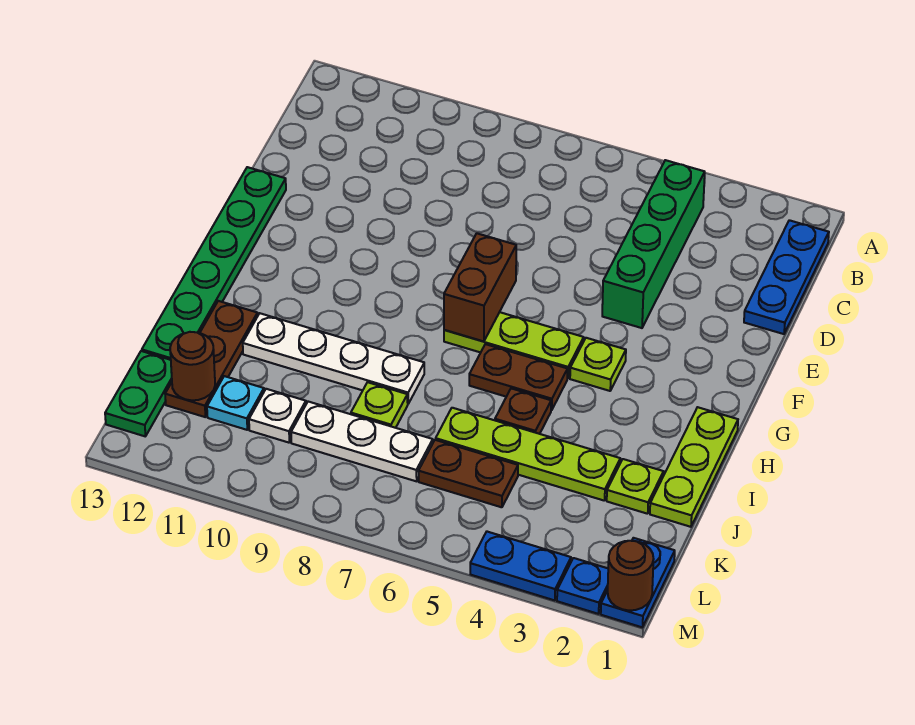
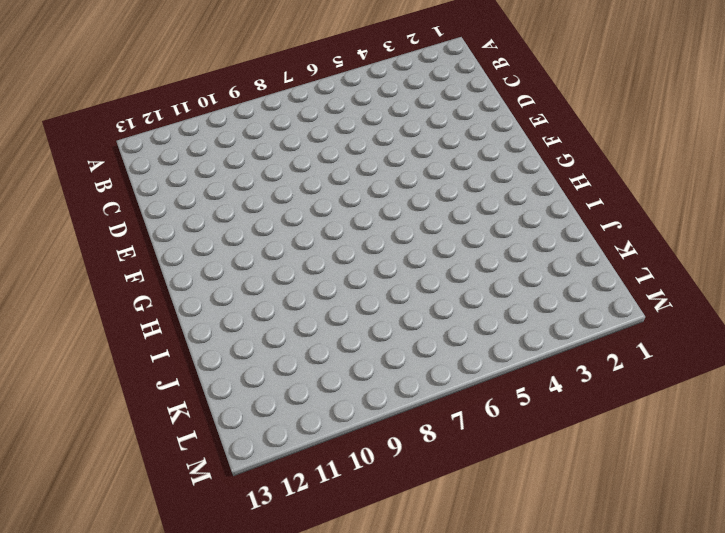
none -> blue plate B1:D1 level 1
none -> green brick B4:E4 level 1
none -> green plate E13:J13 level 1

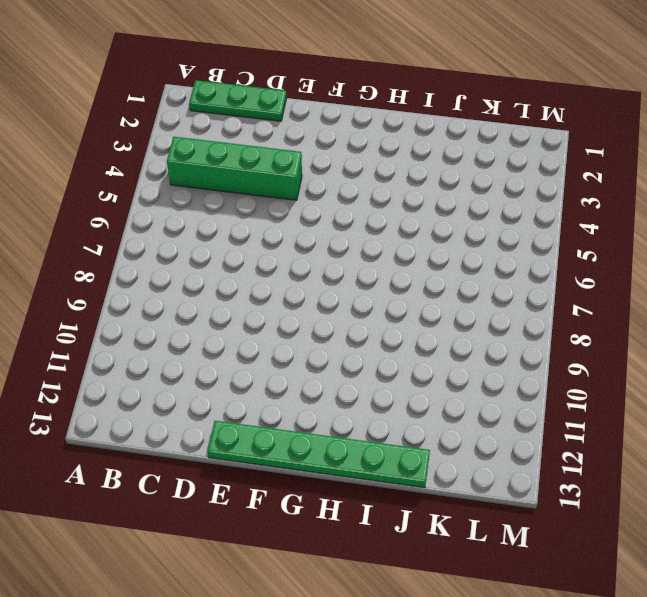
green plate B1:D1 level 1 -> blue plate B1:D1 level 1
none -> lime plate G4 level 1
none -> lime plate G5:G7 level 1
none -> lime plate H1:J1 level 1

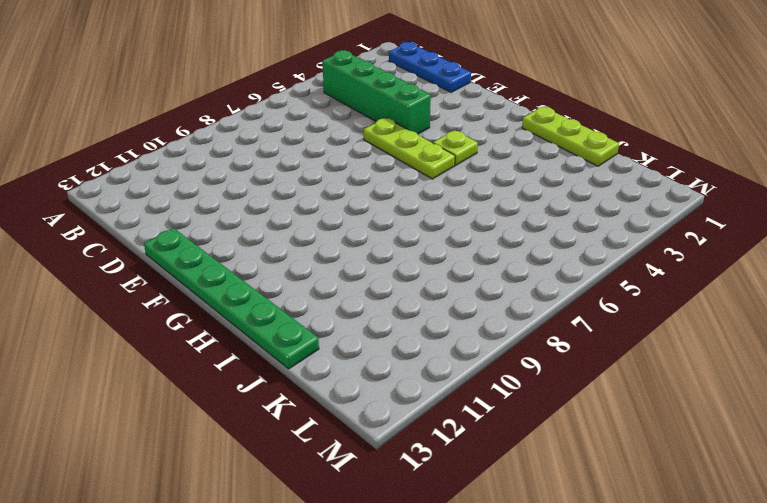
lime plate E5:G5 level 1 -> lime plate G5:G7 level 1
none -> brown plate H5:H6 level 1
none -> brown plate I5 level 1
none -> white plate I8:I11 level 1

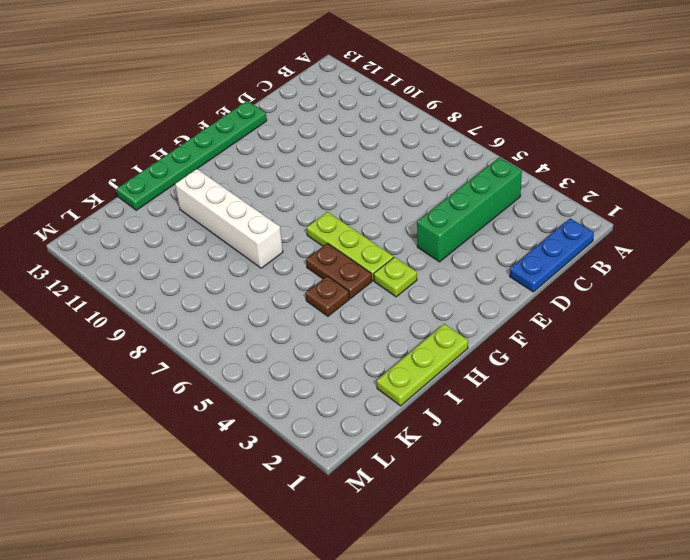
white brick I8:I11 level 1 -> white plate I8:I11 level 1
none -> brown plate I12:K12 level 1
none -> lime plate J2 level 1
none -> lime plate J3:J6 level 1

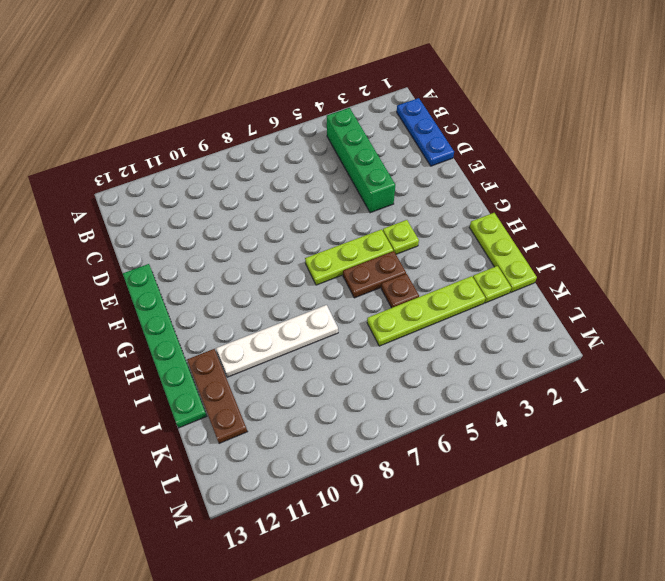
none -> lime plate J8 level 1
none -> brown plate K5:K6 level 1
none -> white plate K7:K9 level 1

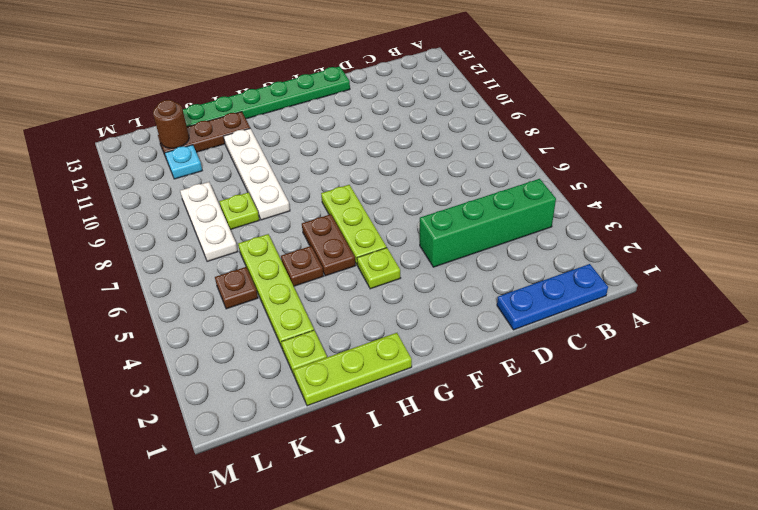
brown plate K5 level 1 -> brown plate K5:K6 level 1
none -> white plate K10 level 1
none -> green plate K13:L13 level 1
none -> blue plate L1:M1 level 1

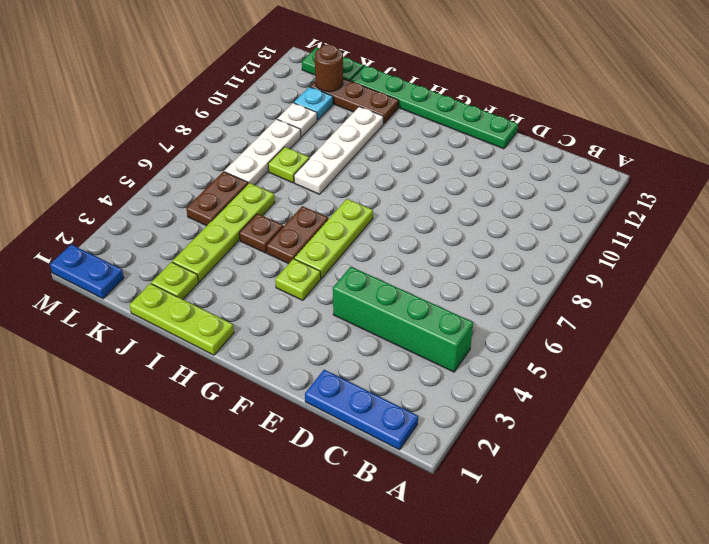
none -> blue plate M2 level 1
none -> blue plate M3:M4 level 1
none -> brown brick F7:G7 level 2

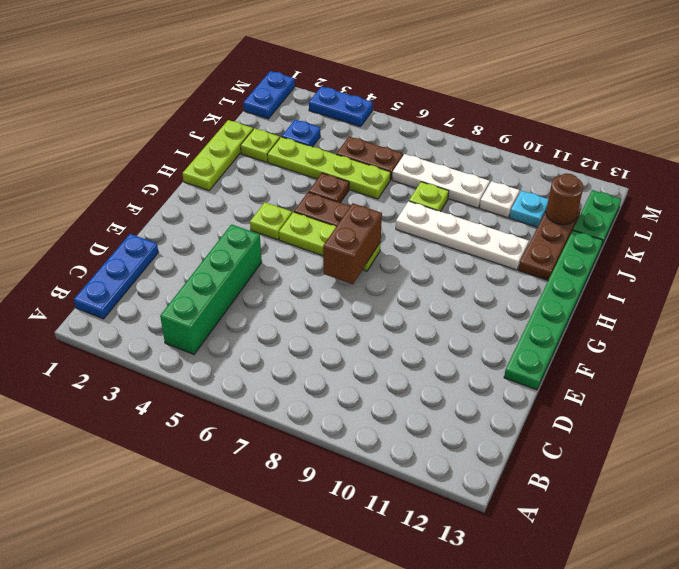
blue plate K3 level 1 -> blue plate M2 level 1
none -> brown round brick M1 level 2

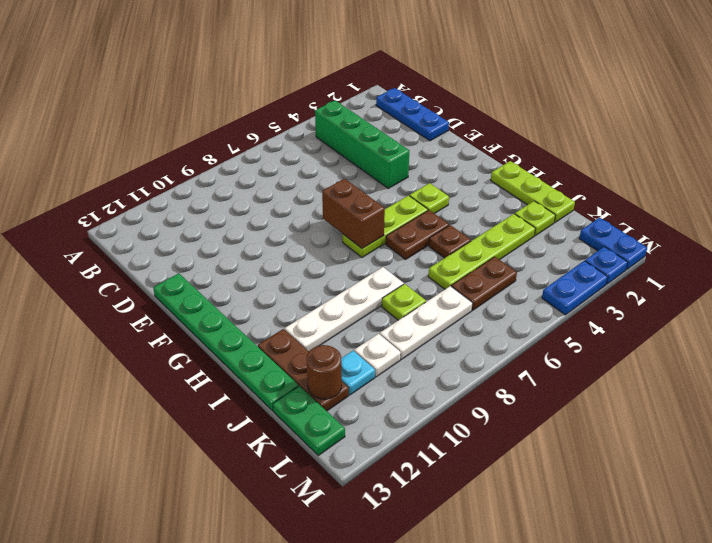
none -> brown round brick M1 level 2

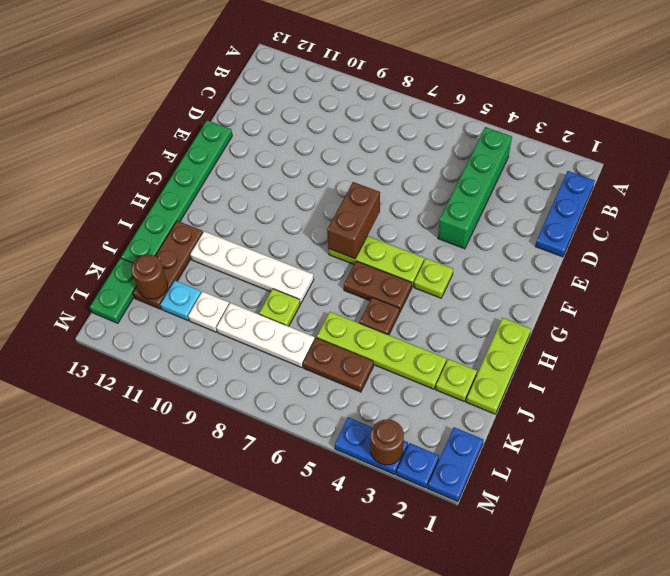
brown round brick M3 level 2 -> brown round brick M1 level 2

